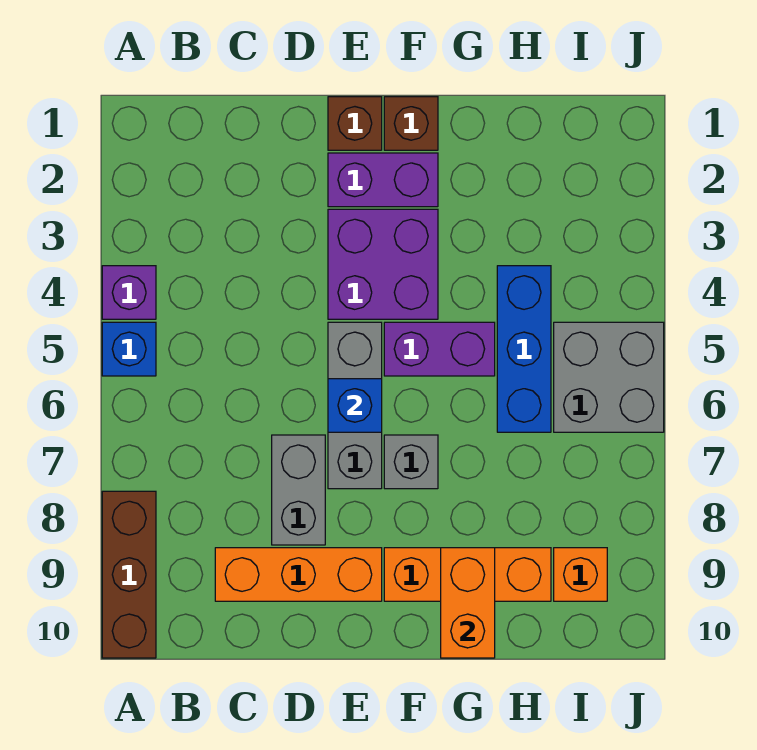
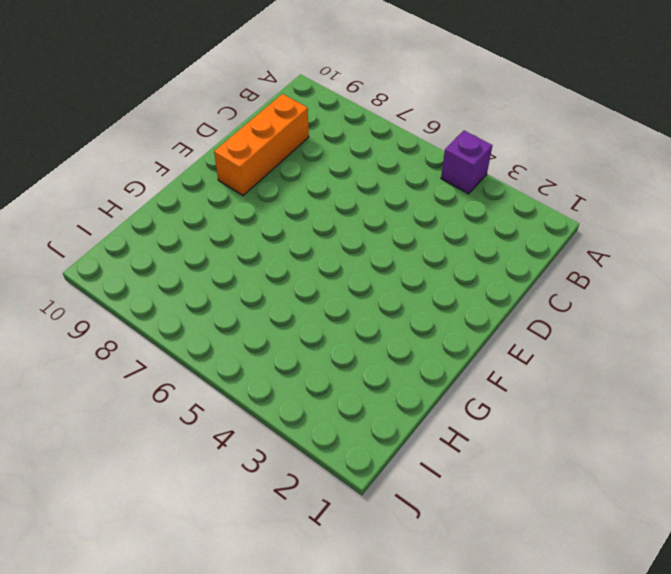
none -> blue brick A5 level 1
none -> brown brick A8:A10 level 1
none -> grey brick D7:D8 level 1

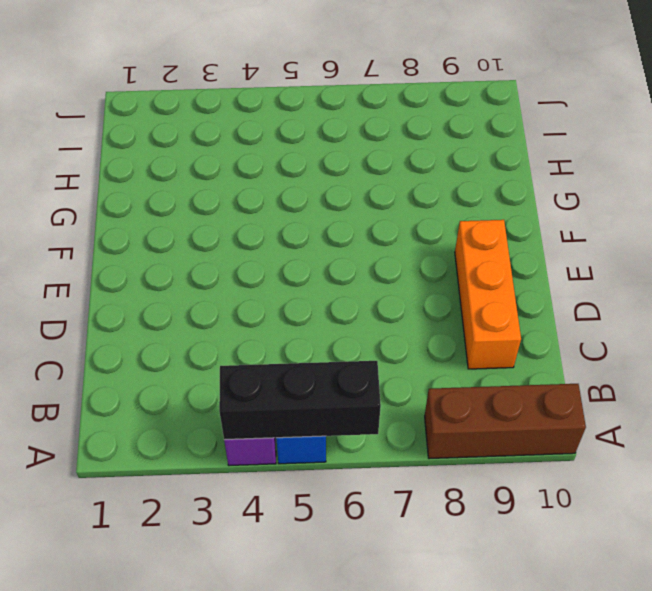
black brick A4:A6 level 2 -> none
none -> grey brick D7:D8 level 1
none -> brown brick E1 level 1
none -> purple brick E2:F2 level 1

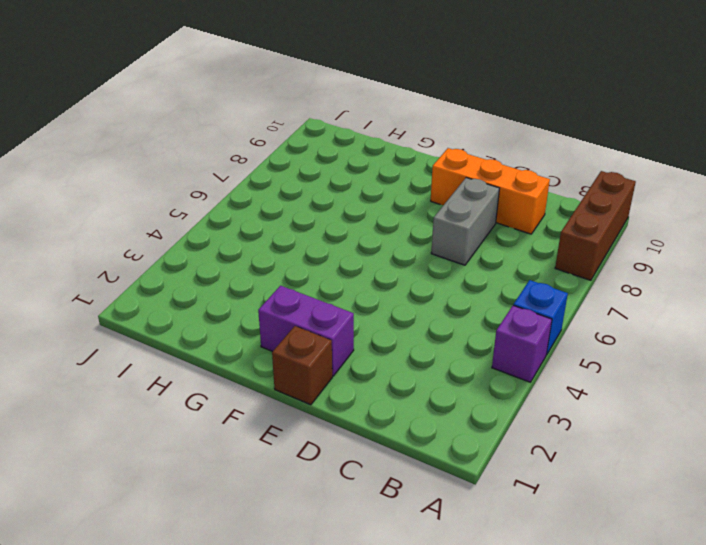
none -> purple brick E3:F4 level 1
none -> grey brick E5:E7 level 1
none -> brown brick F1 level 1

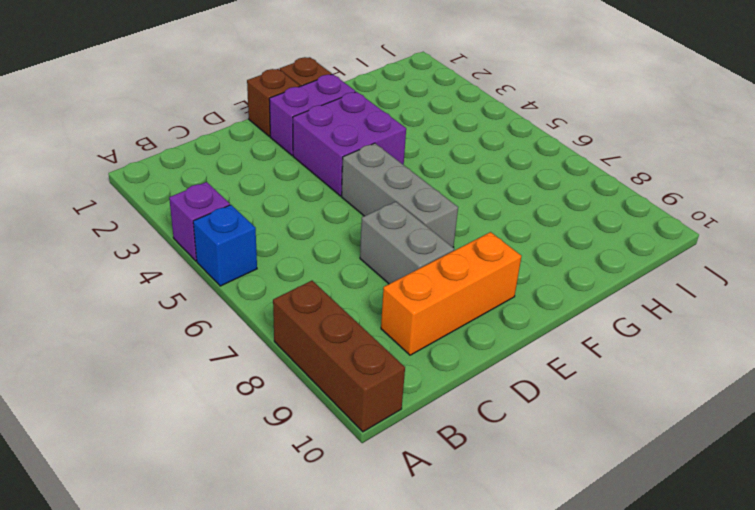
none -> purple brick F5:G5 level 1
none -> grey brick F7 level 1
none -> orange brick F9:H9 level 1

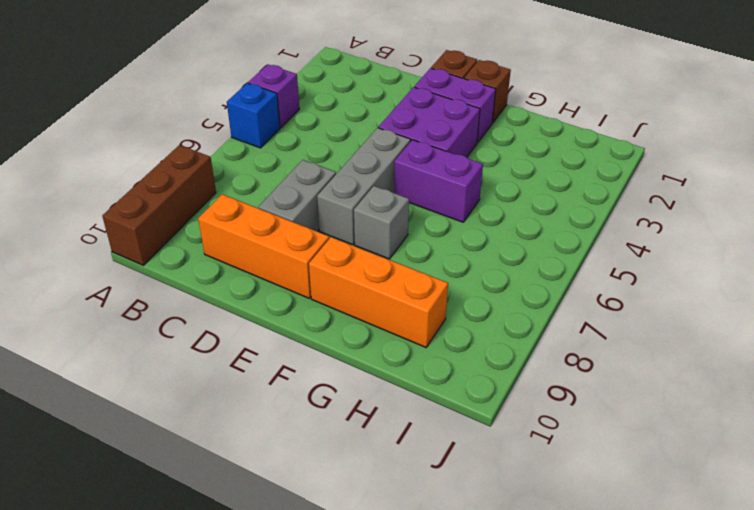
none -> blue brick H4:H6 level 1
none -> grey brick I5:J6 level 1
none -> orange brick I9 level 1

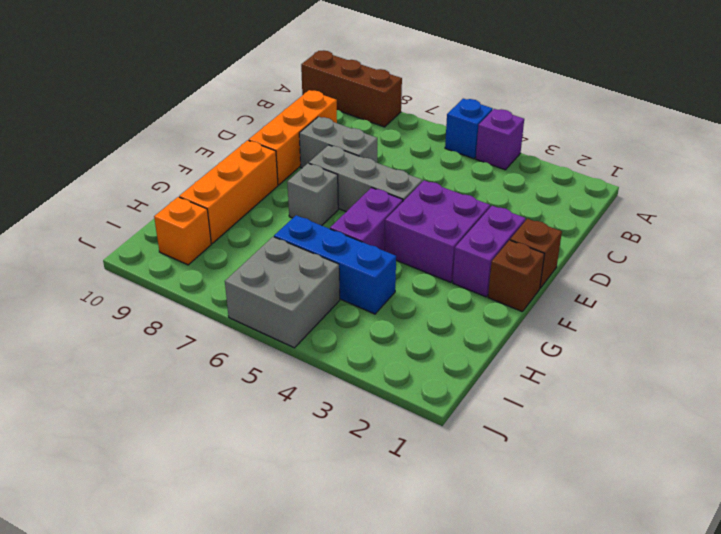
none -> blue brick E6 level 2
none -> orange brick G9:G10 level 2

